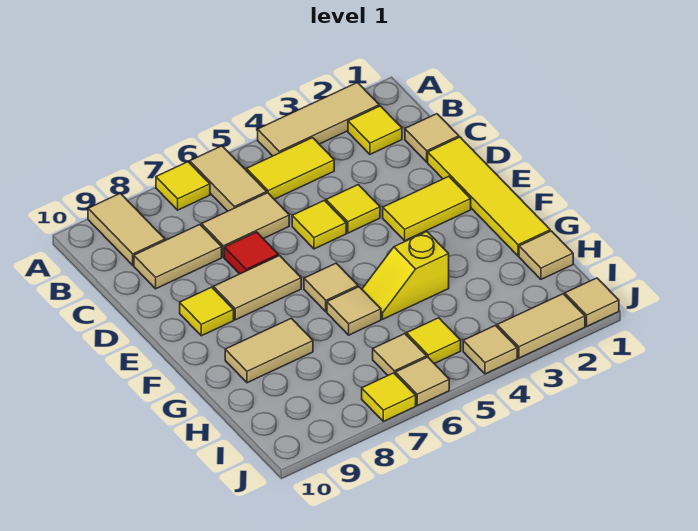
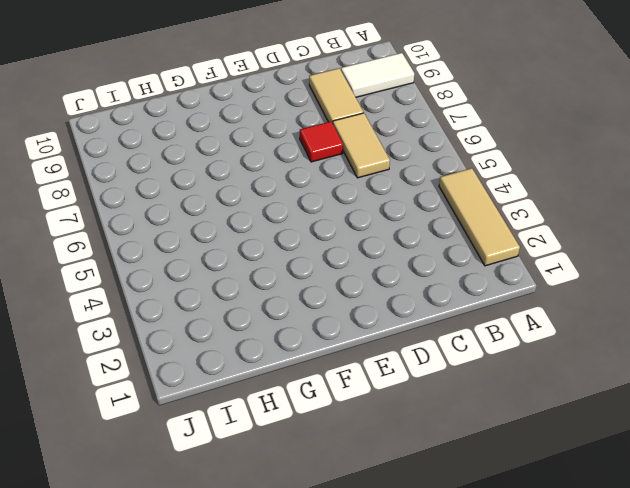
white tile A9:B9 level 1 -> tan tile A9:B9 level 1
none -> tan tile A6:B6 level 1
none -> yellow tile A7 level 1
none -> yellow tile B2 level 1

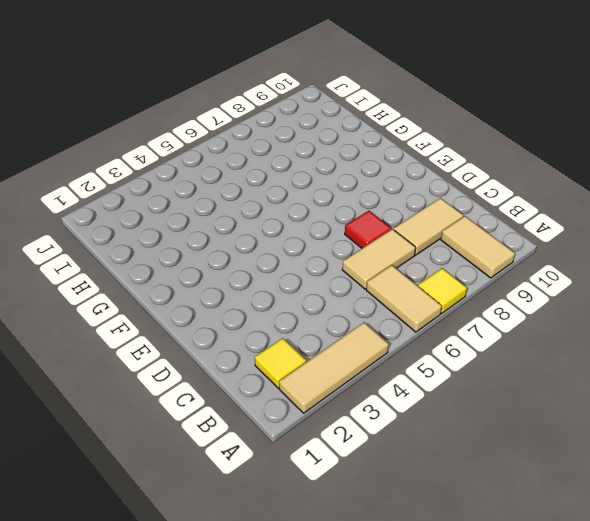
none -> yellow tile B4:B5 level 1
none -> tan tile C1 level 1
none -> yellow tile D1:G1 level 1

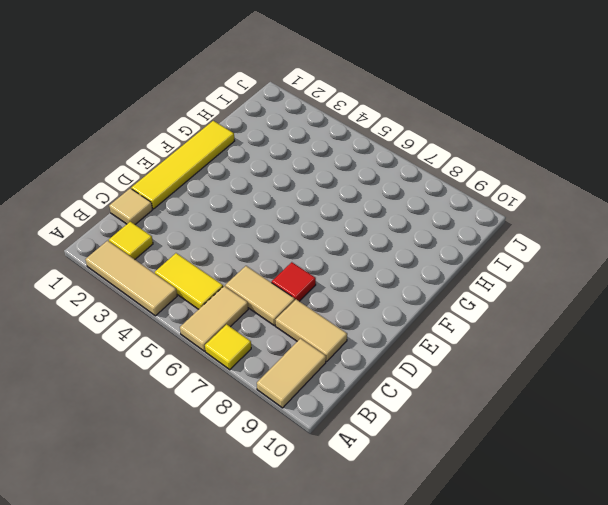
none -> yellow tile D4 level 1
none -> yellow tile D5 level 1
none -> yellow tile E2:E3 level 1

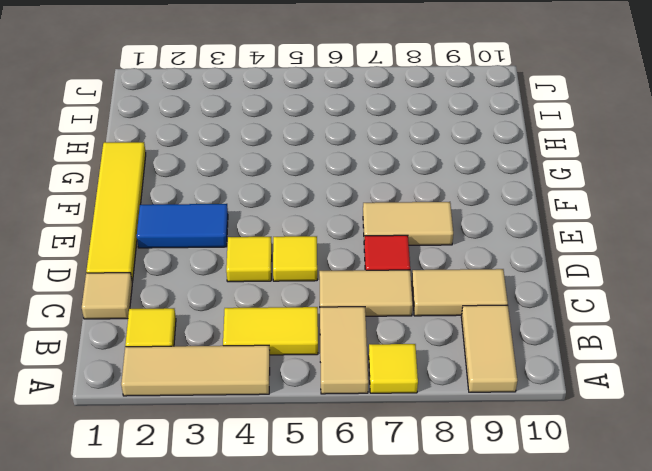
blue tile E2:E3 level 1 -> yellow tile E2:E3 level 1
none -> yellow tile E9 level 1
none -> tan tile F6 level 1
none -> yellow slope G4:G5 level 1 top 4

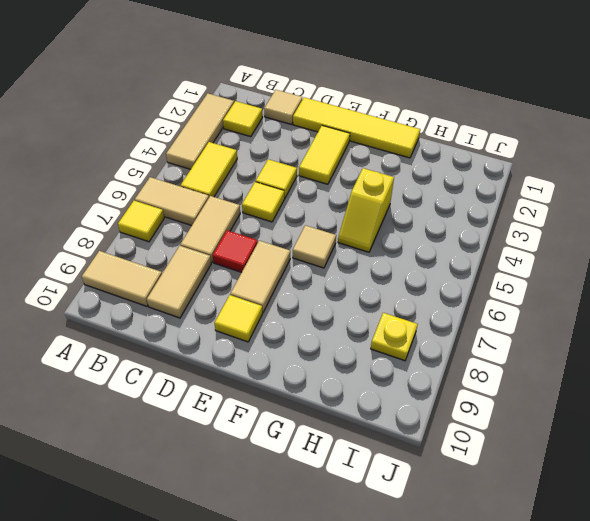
yellow plate I8 level 1 -> none
none -> tan tile G6 level 1
none -> tan tile G8:G9 level 1
none -> tan tile H1 level 1

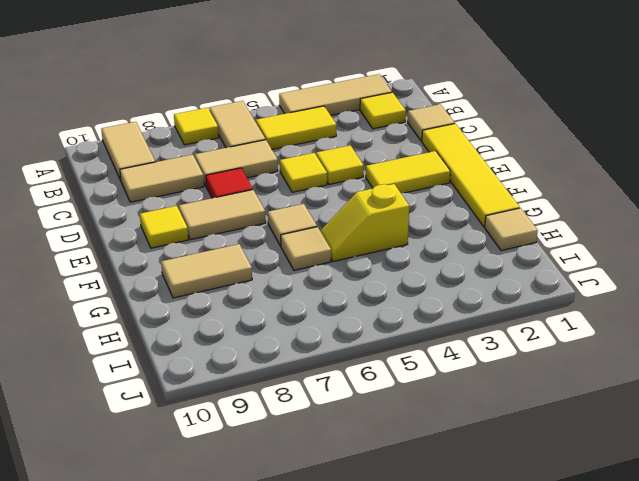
none -> yellow tile I5 level 1
none -> tan tile I6 level 1
none -> tan tile J1 level 1

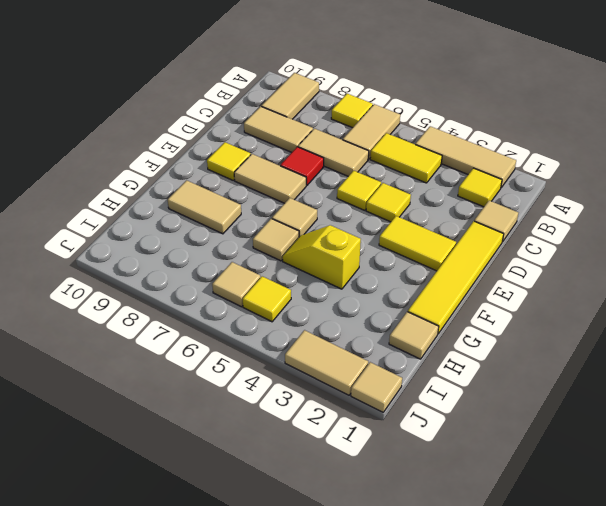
none -> tan tile J4 level 1
none -> tan tile J6 level 1
none -> yellow tile J7 level 1

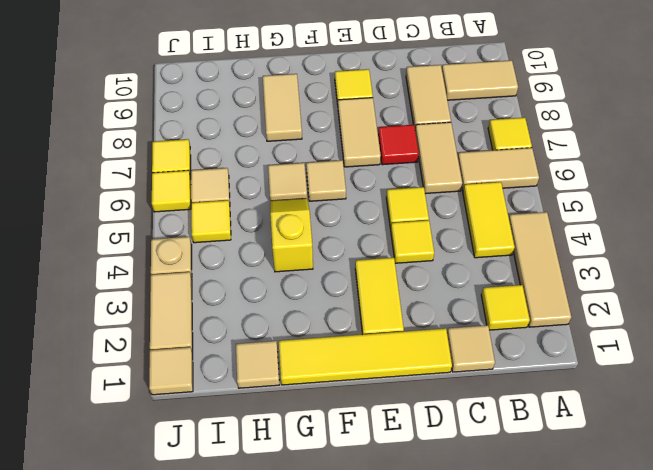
tan plate J4 level 1 -> tan tile J4 level 1
yellow tile J6 level 1 -> tan tile J6 level 1

